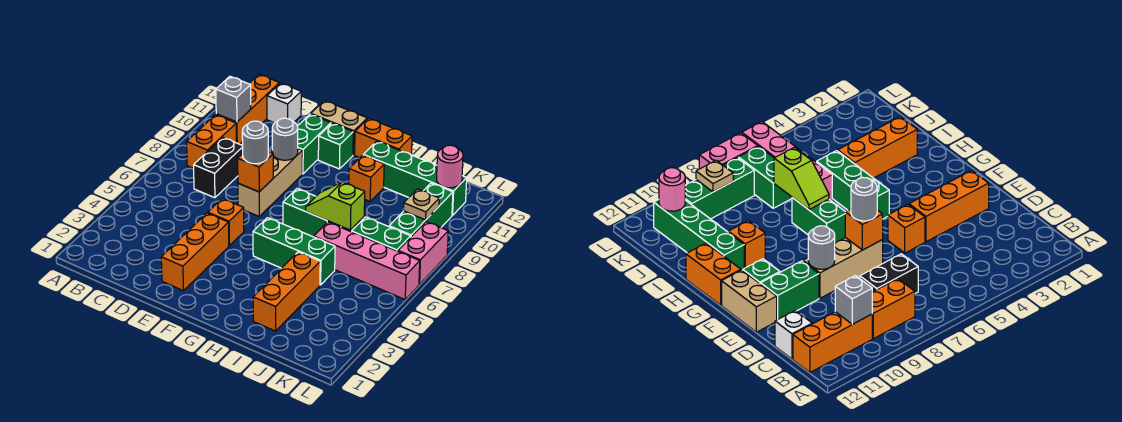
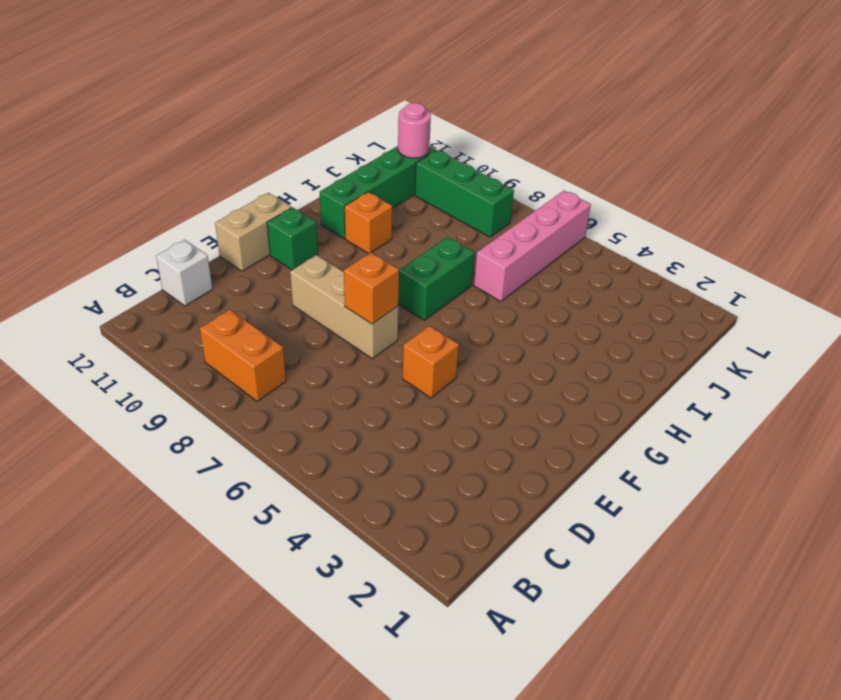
none -> orange brick B10:B12 level 1
none -> black brick C7:C8 level 1
none -> orange brick E2:E4 level 1

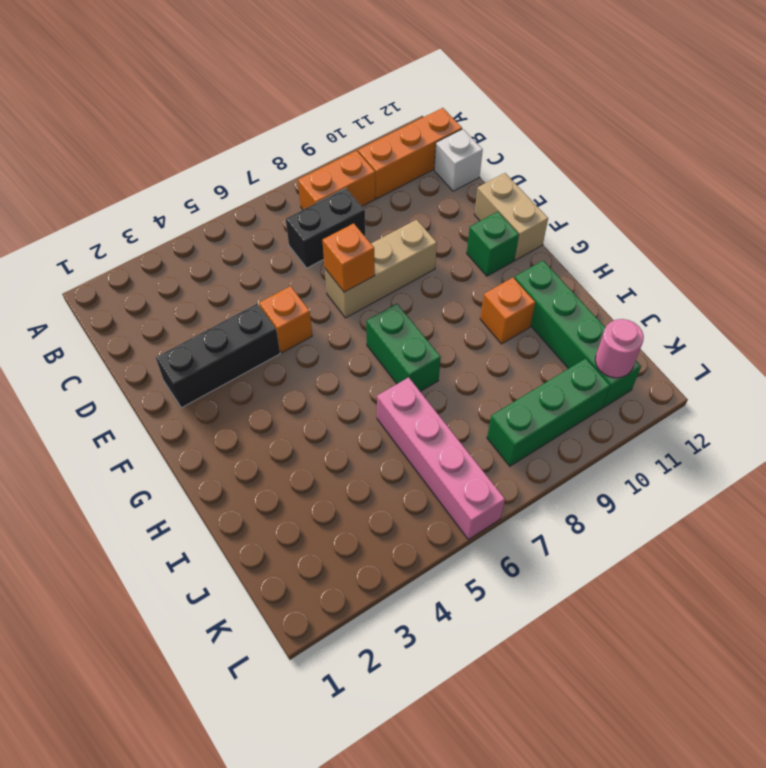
black brick E2:E4 level 1 -> orange brick E2:E4 level 1
none -> green brick E10:E11 level 1
none -> green brick G5:I5 level 1
none -> orange brick G12:H12 level 1

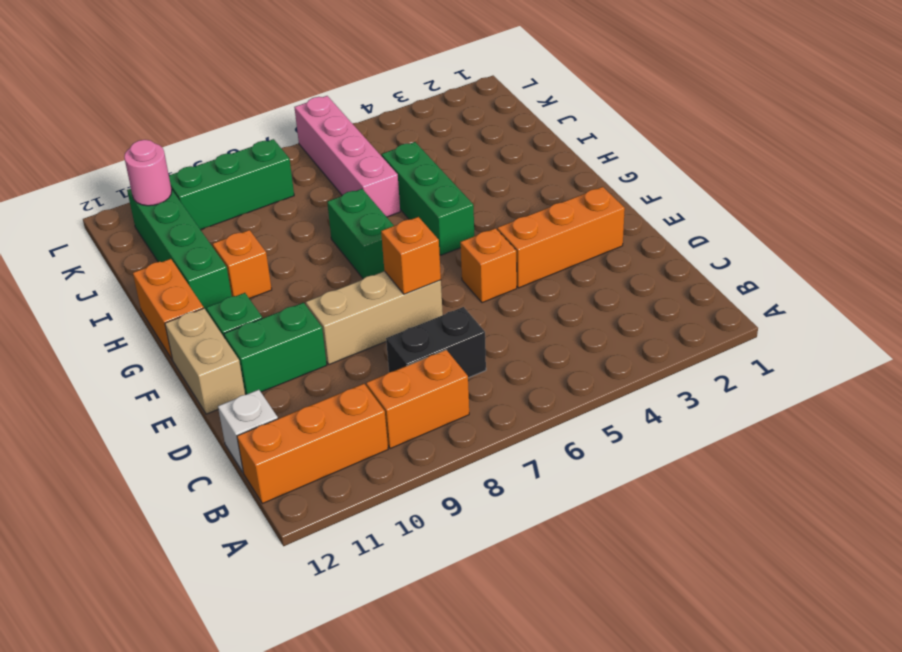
none -> orange brick I2:I4 level 1
none -> green brick J7:K7 level 1
none -> pink brick L7:L8 level 1

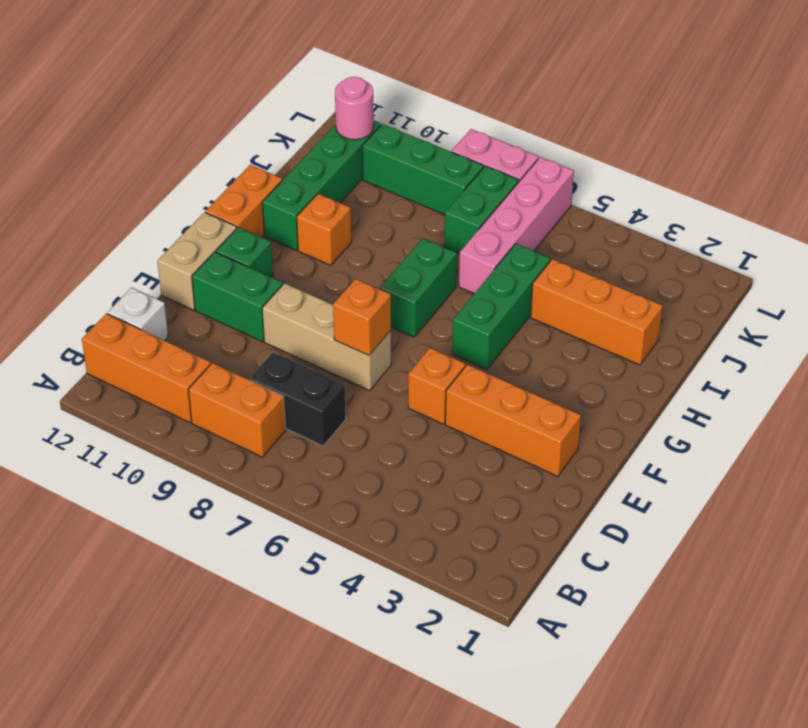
none -> grey brick B10 level 2
none -> grey round brick E9 level 2
none -> lime slope H7:I7 level 2 top I

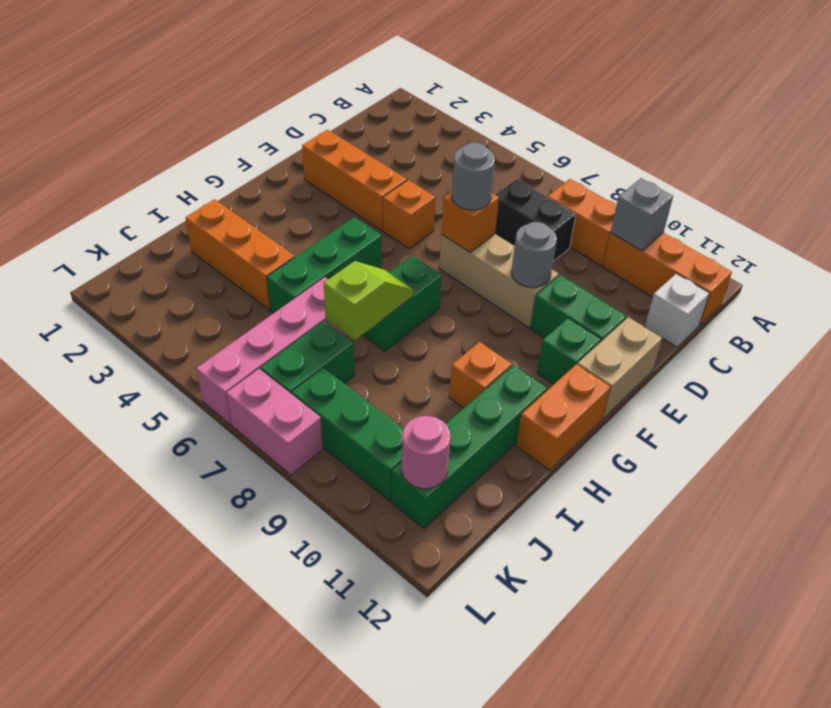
none -> tan plate K9 level 2

